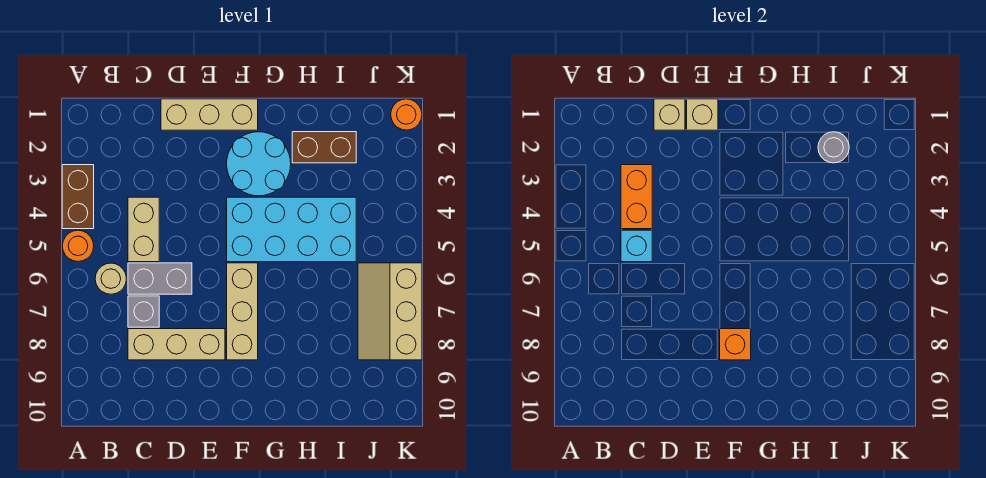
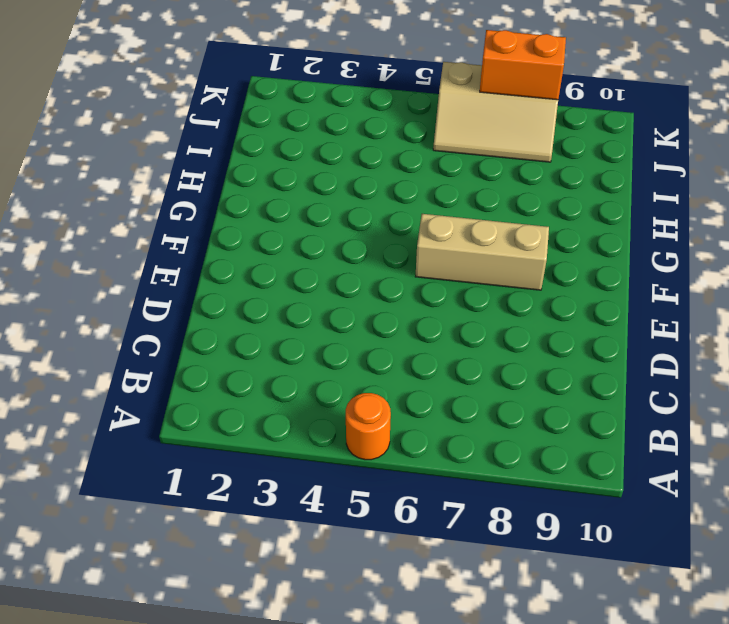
orange brick K7:K8 level 2 -> orange brick C3:C4 level 2
none -> brown brick A3:A4 level 1
none -> tan round brick B6 level 1
none -> tan brick C4:C5 level 1

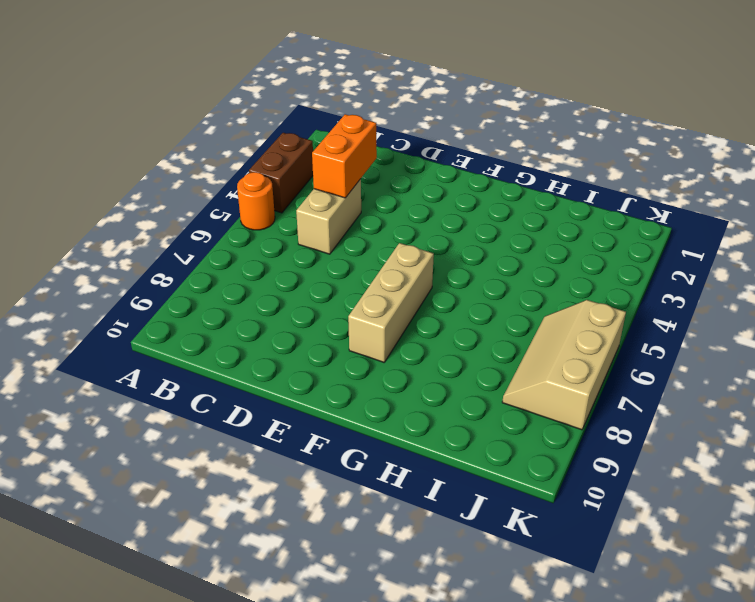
none -> tan round brick B6 level 1
none -> grey brick C6:D6 level 1
none -> grey brick C7 level 1

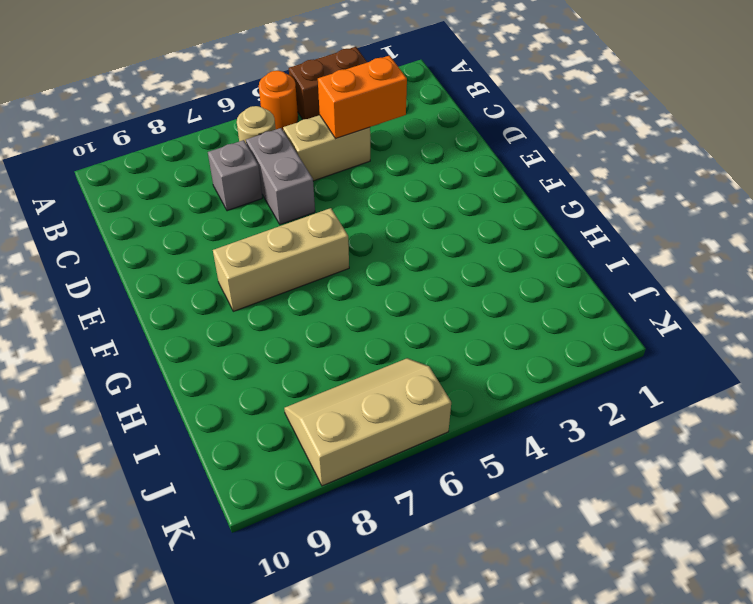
none -> tan brick C8:E8 level 1
none -> tan brick D1:F1 level 1
none -> cyan round brick F2:G3 level 1

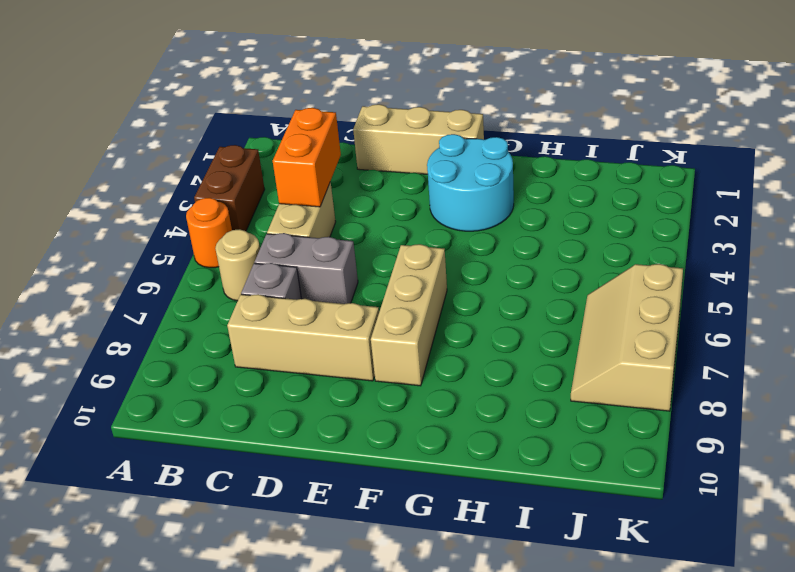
none -> cyan brick F4:I5 level 1
none -> brown brick H2:I2 level 1
none -> orange round brick K1 level 1

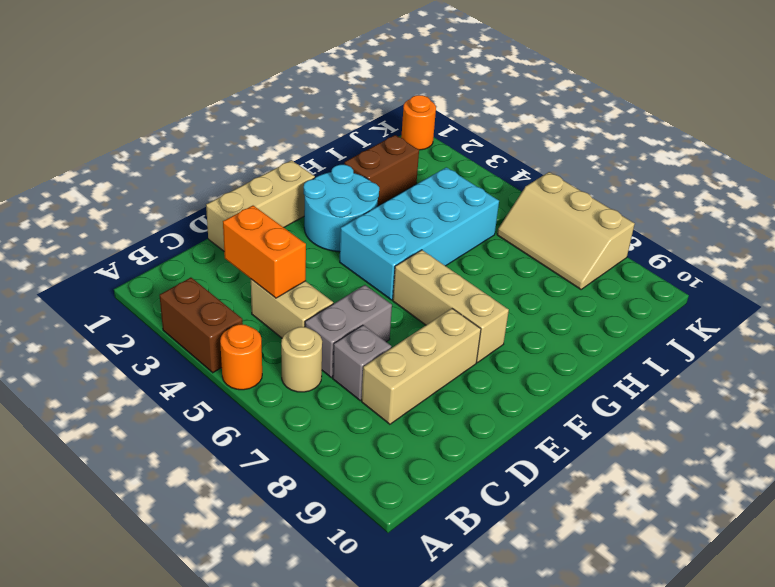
none -> cyan brick C5 level 2
none -> tan brick D1 level 2
none -> tan brick E1 level 2

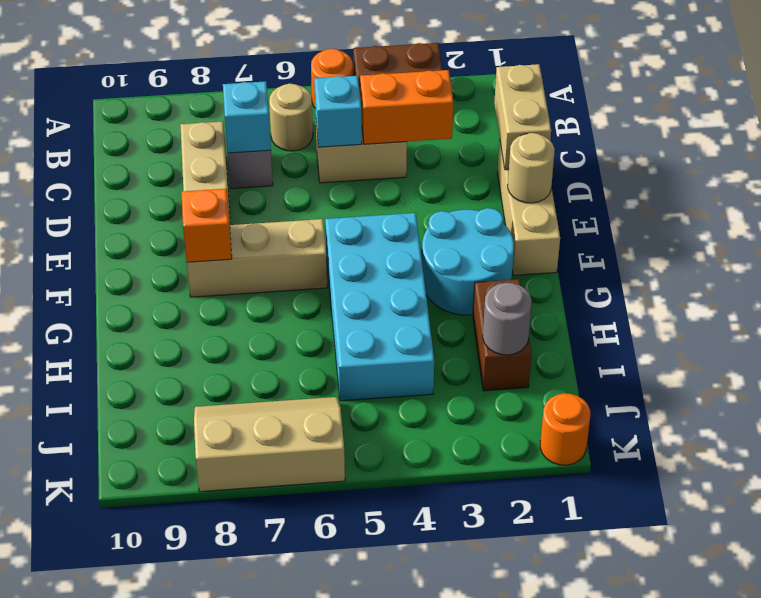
tan brick C1:D1 level 2 -> tan brick D1 level 2
cyan brick C7 level 2 -> none
tan round brick E1 level 2 -> tan brick E1 level 2
none -> grey brick C6:D6 level 1

